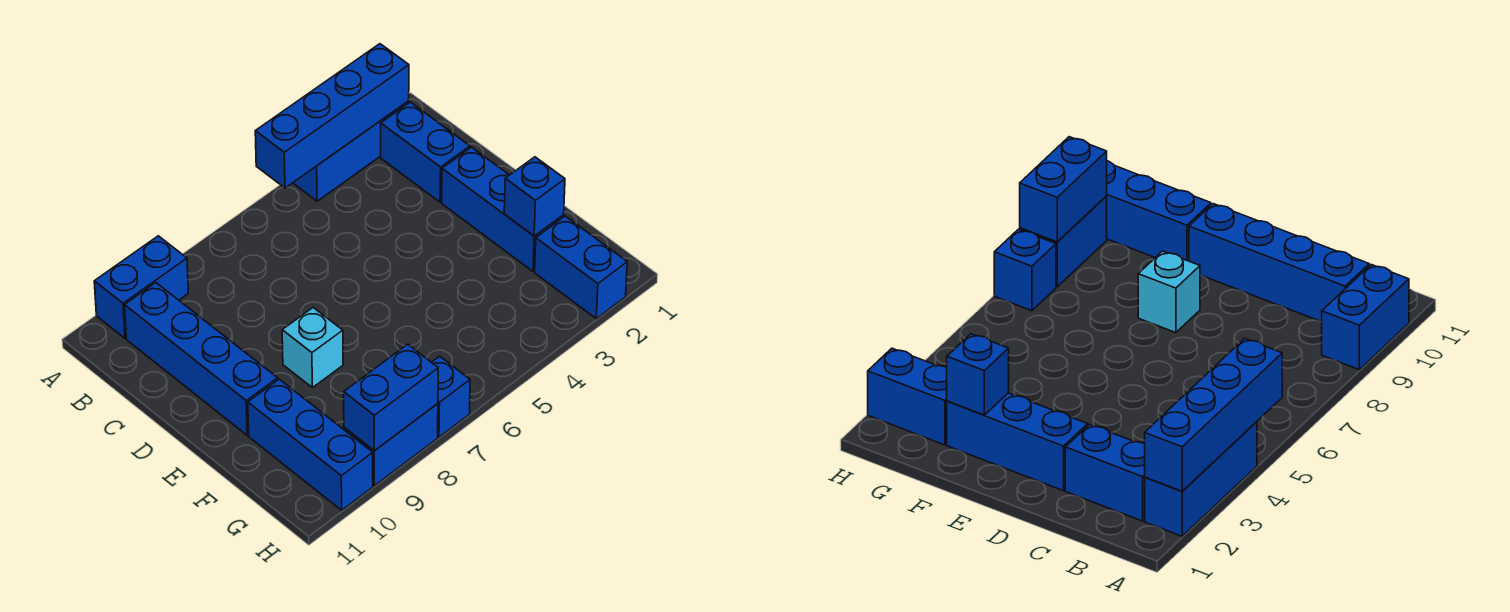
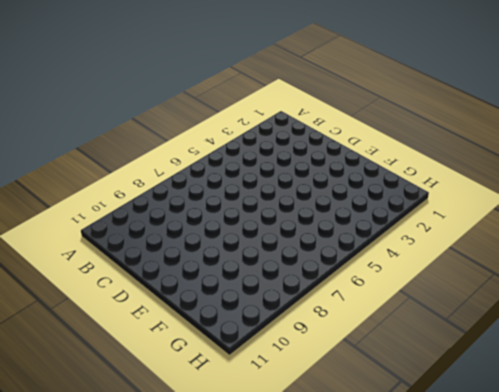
none -> blue brick A2:A4 level 1
none -> blue brick A9:A10 level 1
none -> blue brick B2:C2 level 1

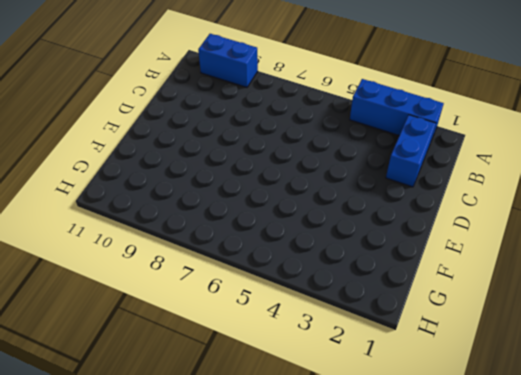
none -> blue brick B10:E10 level 1
none -> blue brick D2:F2 level 1
none -> cyan brick E8 level 1

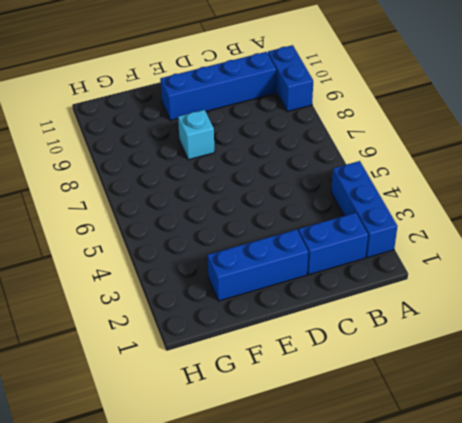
none -> blue brick F10:H10 level 1
none -> blue brick G2:H2 level 1
none -> blue brick H7 level 1

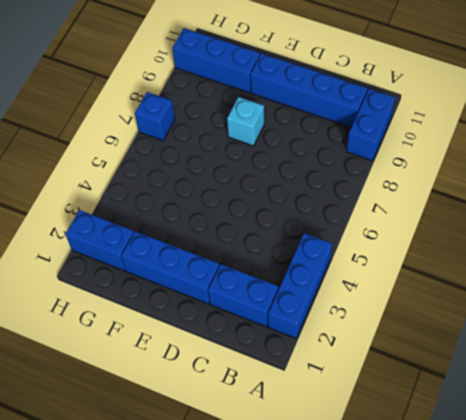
none -> blue brick H8:H9 level 1
none -> blue brick A2:A5 level 2
none -> blue brick F2 level 2

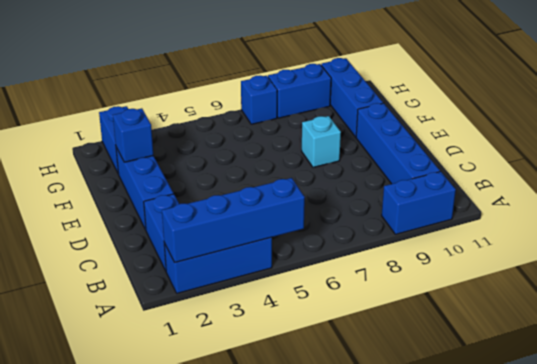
none -> blue brick H8:H9 level 2

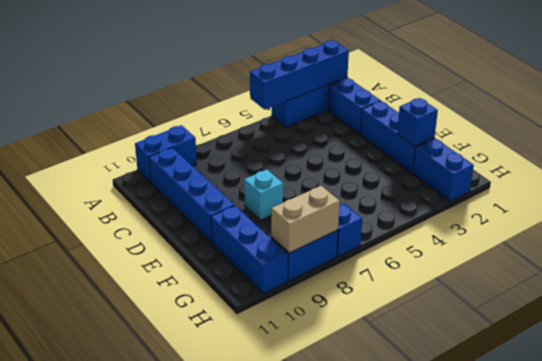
tan brick H8:H9 level 2 -> blue brick H8:H9 level 2

